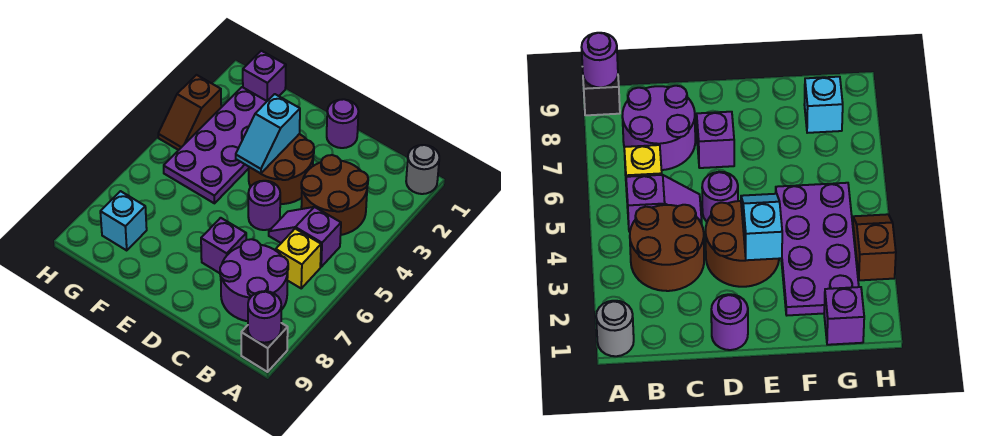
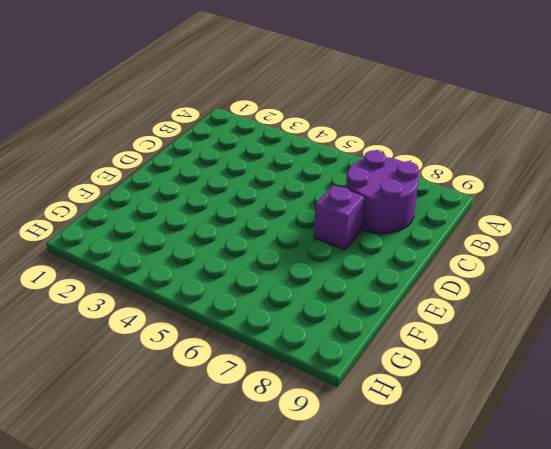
none -> grey round brick A1 level 1
none -> black brick A9 level 1
none -> brown round brick B3:C4 level 1

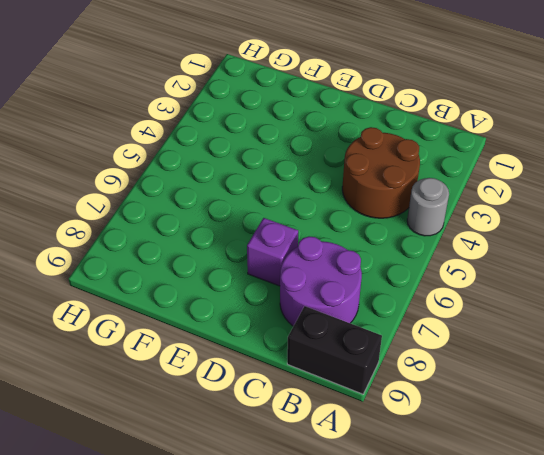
grey round brick A4 level 1 -> grey round brick A1 level 1
black brick A9:B9 level 1 -> black brick A9 level 1
none -> purple slope B5:C5 level 1 top B
none -> yellow brick B6 level 1
none -> purple round brick D1 level 1

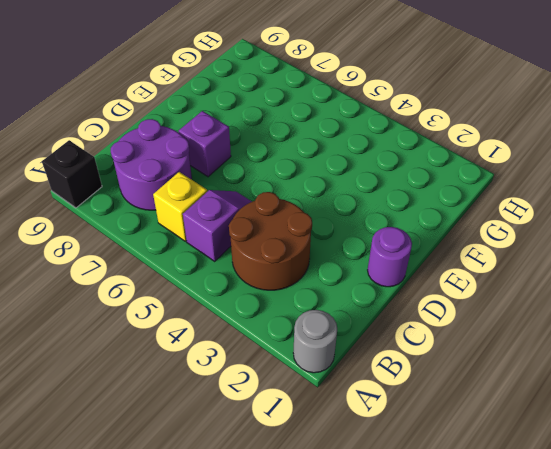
none -> brown round brick D3:E4 level 1
none -> purple round brick D5 level 1
none -> purple plate F2:G5 level 1

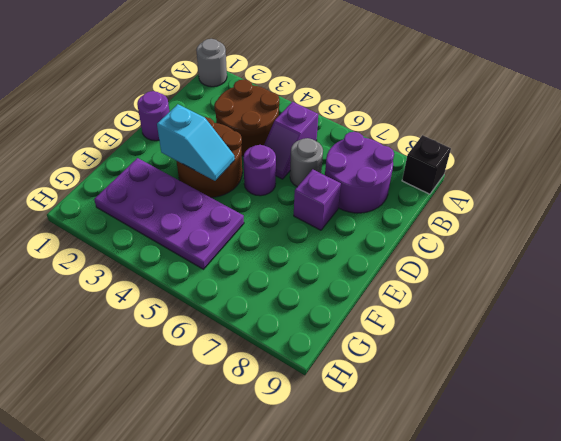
grey round brick C6 level 1 -> none
none -> yellow brick B6 level 1
none -> purple brick G1 level 1
none -> cyan brick G8 level 1

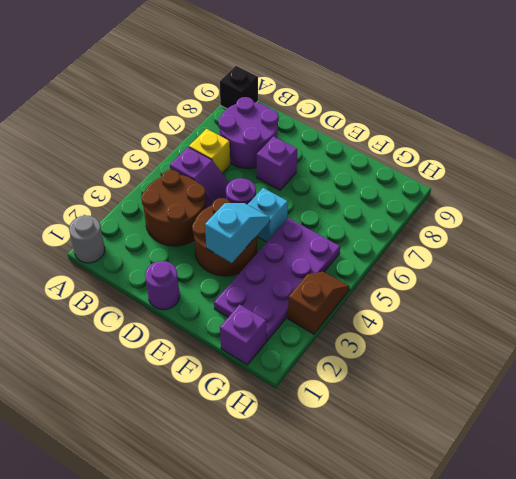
cyan brick E5 level 1 -> cyan brick G8 level 1
none -> purple round brick A9 level 2

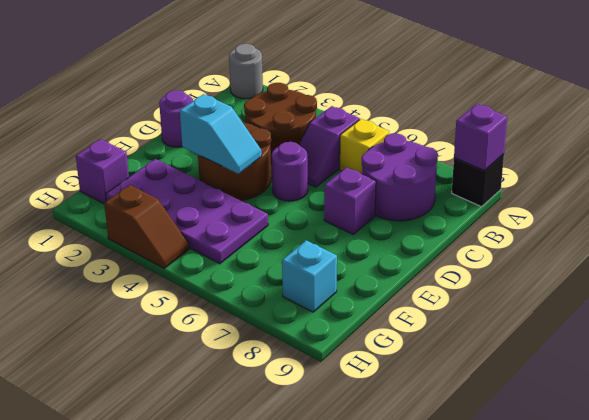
purple brick A9 level 2 -> purple round brick A9 level 2

